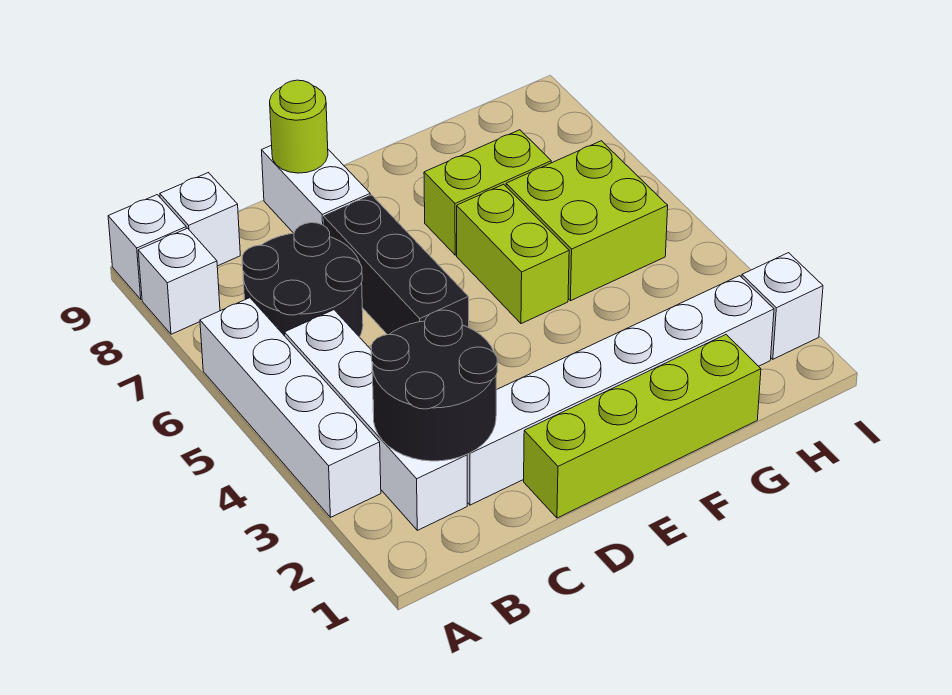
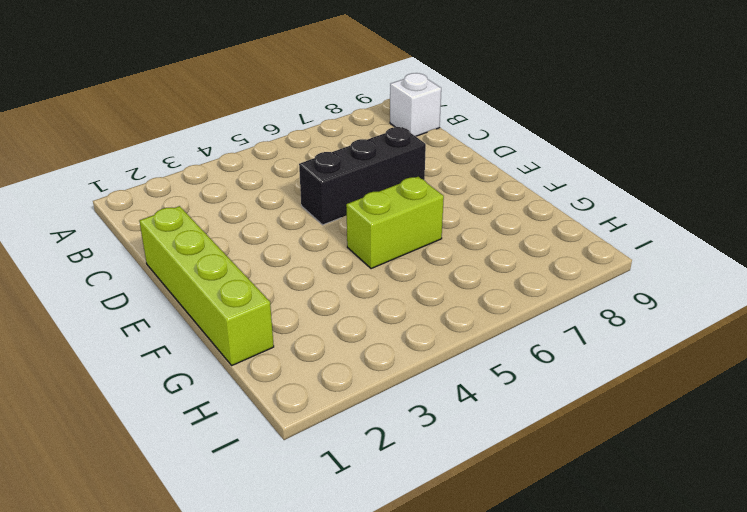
none -> white brick A3:A6 level 1
none -> white brick A8 level 1
none -> white brick A9 level 1

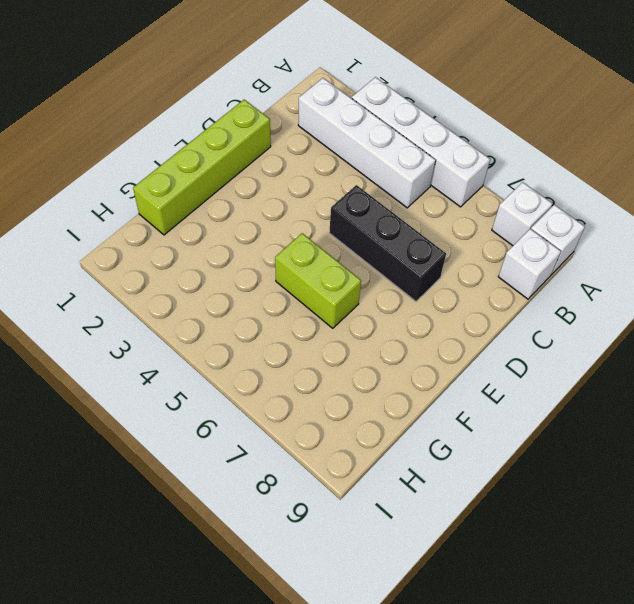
none -> black round brick B6:C7 level 1
none -> white brick C2:H2 level 1
none -> white brick D8:D9 level 1

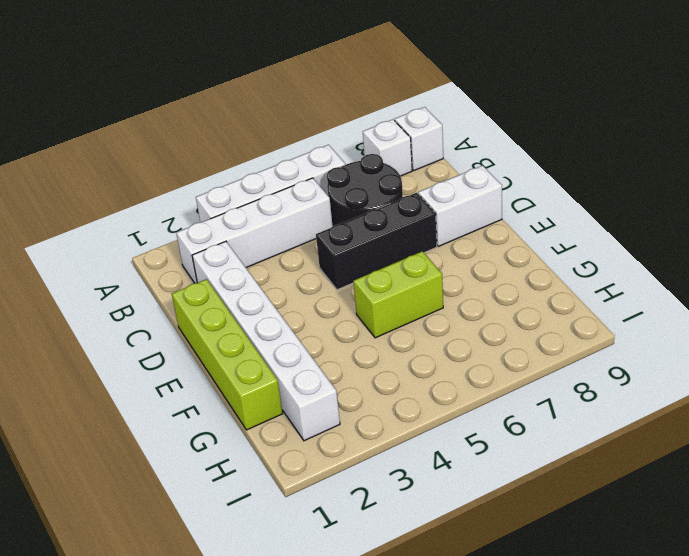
none -> white brick B9 level 1
none -> lime brick F7:G7 level 1
none -> lime brick G5:H6 level 1

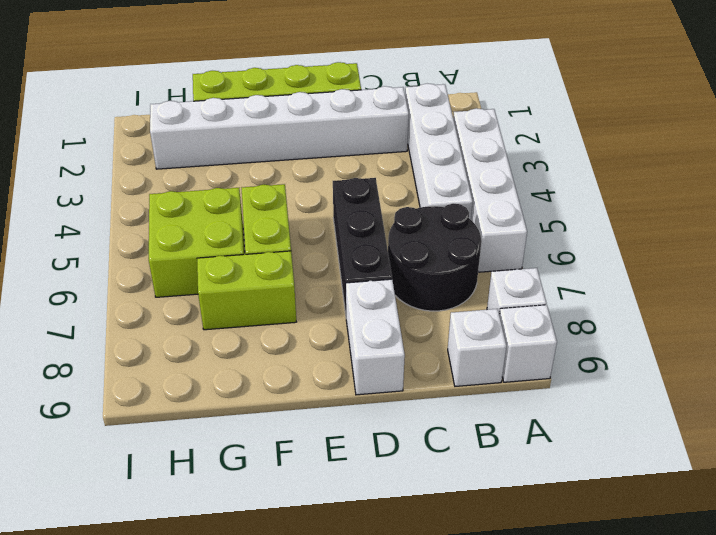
none -> white brick I2 level 1
none -> black round brick B2:C3 level 2
none -> lime round brick D9 level 2

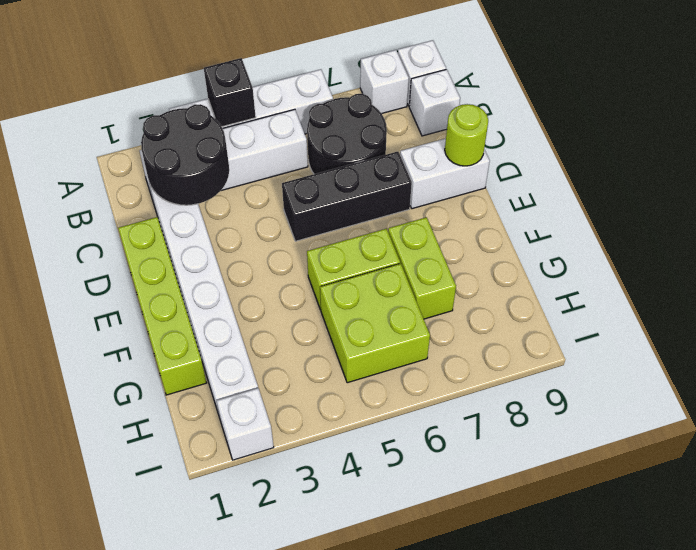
black brick A4 level 2 -> none

